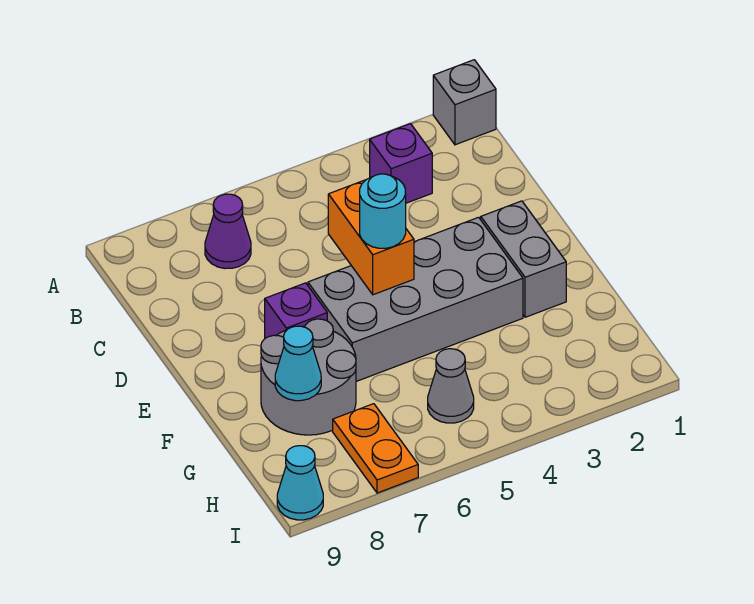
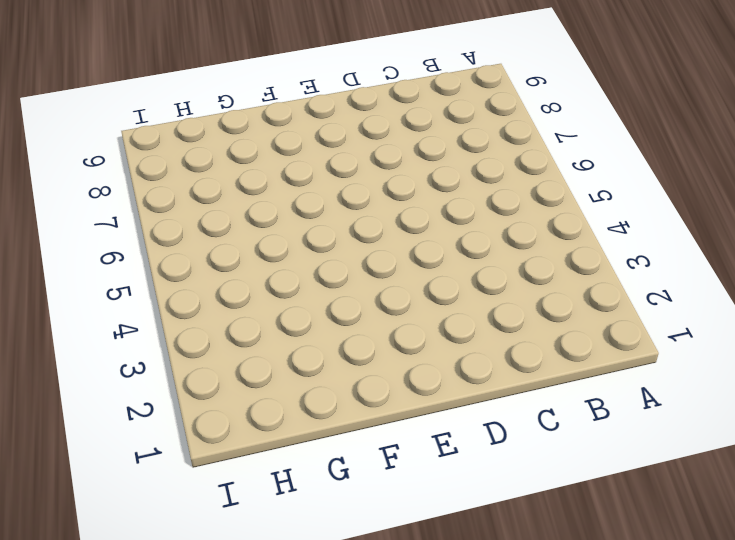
none -> grey brick A1 level 1
none -> purple brick B3 level 1
none -> purple cone B7 level 1

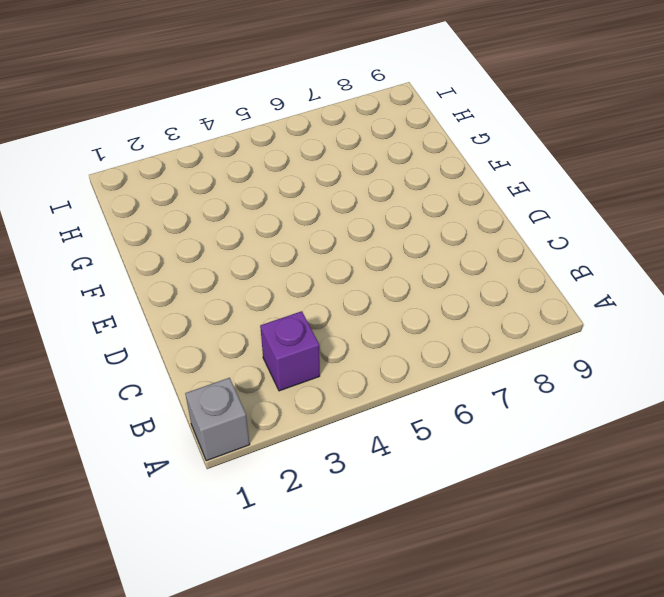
none -> purple cone B7 level 1
none -> grey brick E2:F2 level 1
none -> grey brick E3:F6 level 1

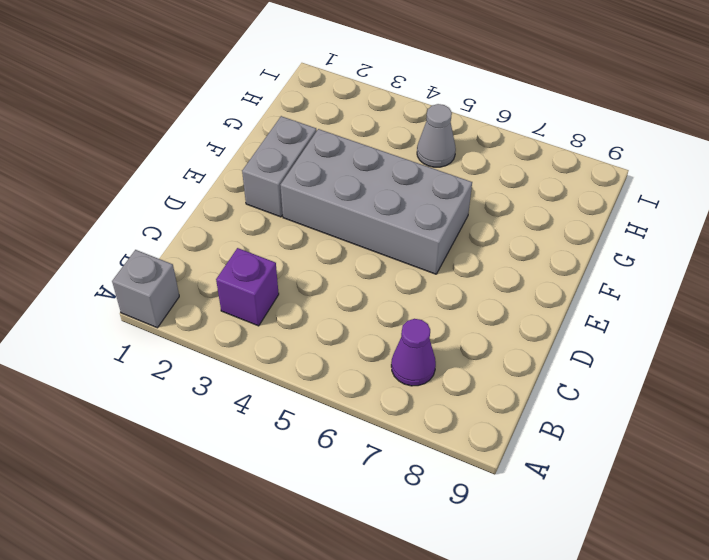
none -> purple brick E7 level 1
none -> grey round brick F7:G8 level 1
none -> orange plate H7:I7 level 1

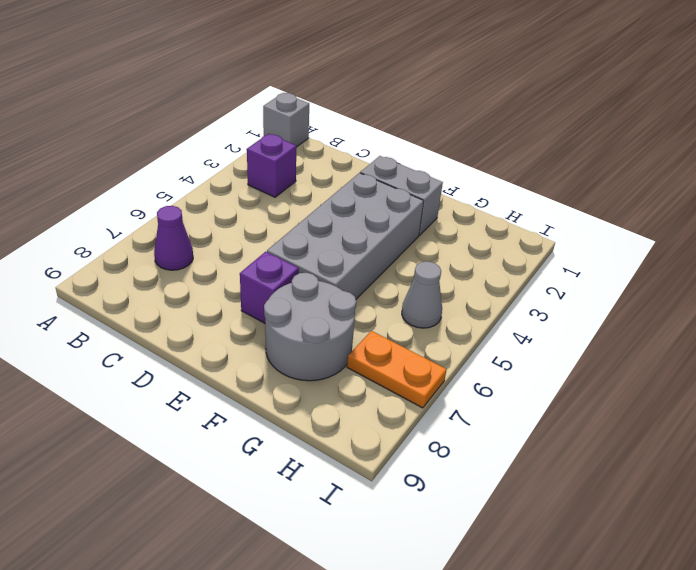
none -> cyan cone I9 level 1
none -> orange brick D5:E5 level 2
none -> cyan cone G8 level 2

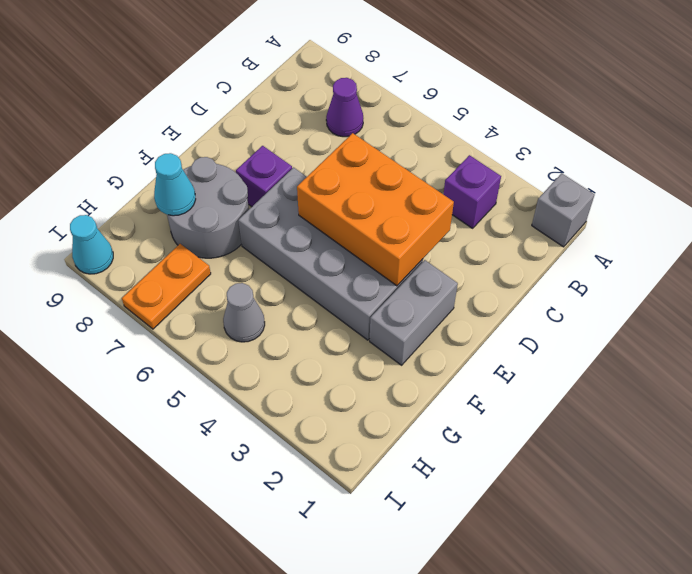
orange brick D3:E5 level 2 -> orange brick D5:E5 level 2
none -> cyan round brick E5 level 3

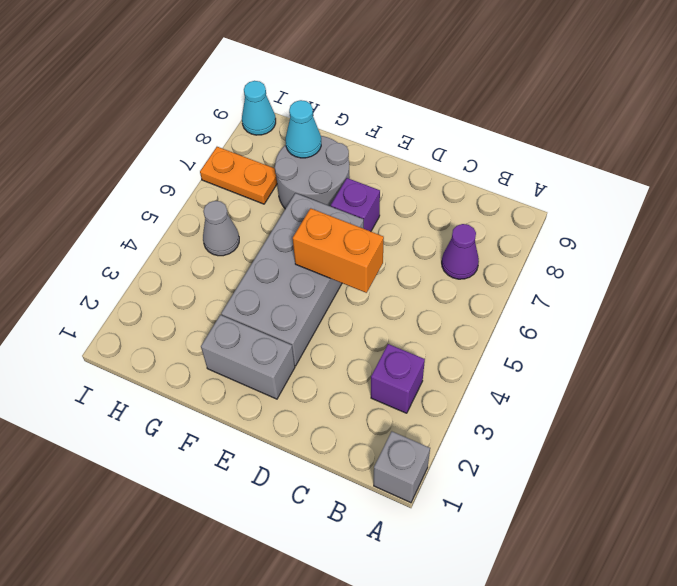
none -> cyan round brick E5 level 3

